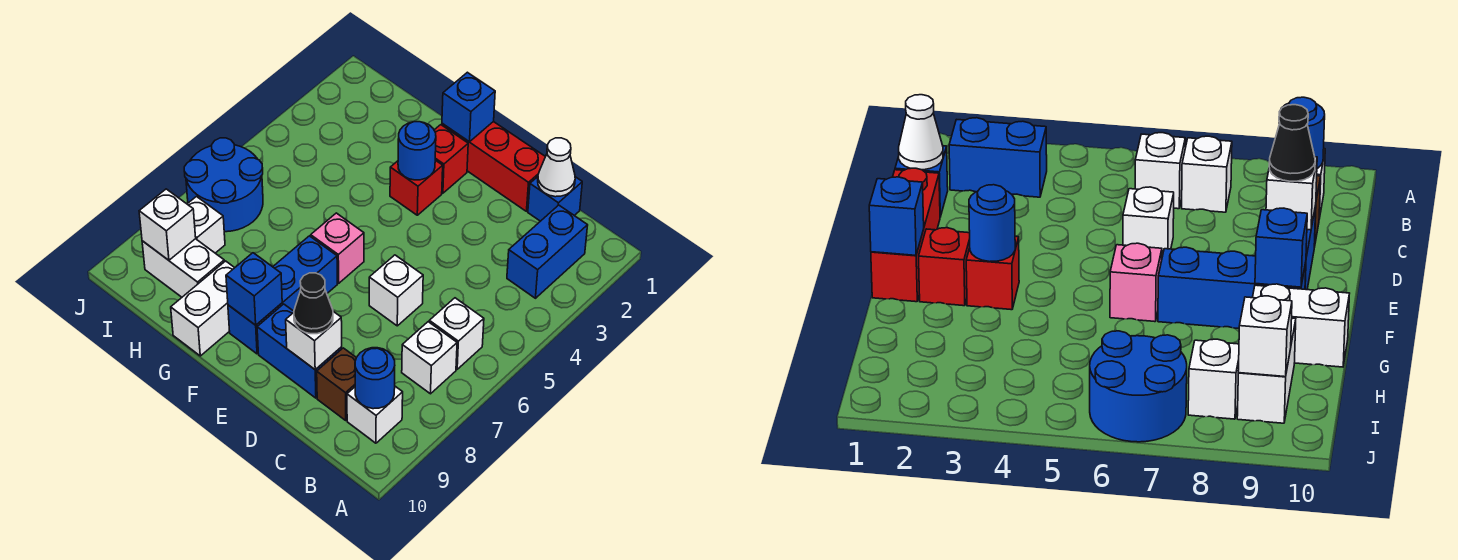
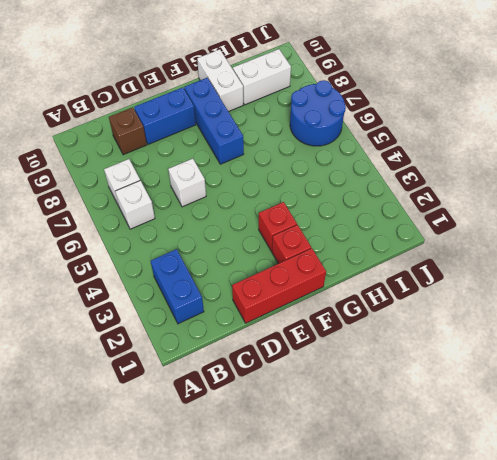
none -> white brick B9 level 1
none -> blue brick C1 level 1
none -> pink brick F6 level 1

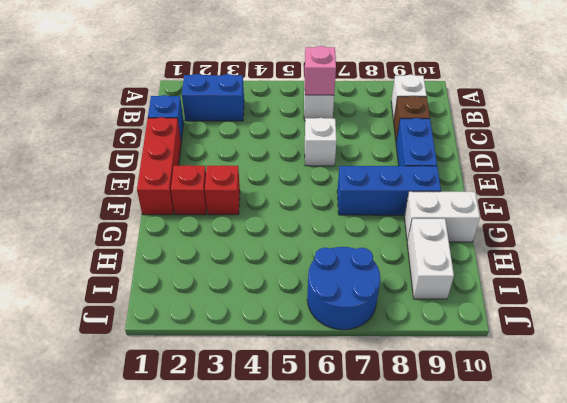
pink brick B6 level 2 -> pink brick F6 level 1
none -> white brick B7 level 1
none -> white brick I8 level 1
none -> blue round brick B9 level 2

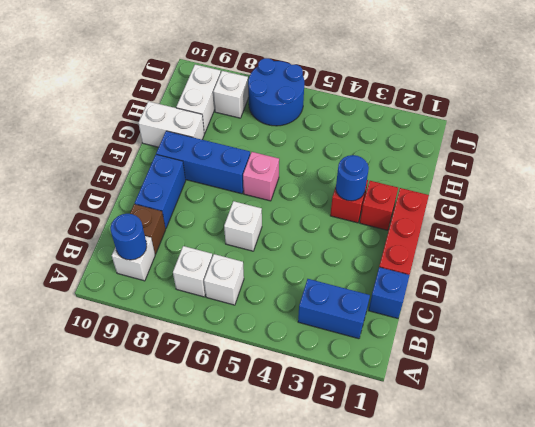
none -> white cone C1 level 2
none -> white brick D9 level 2
none -> blue brick F1 level 2

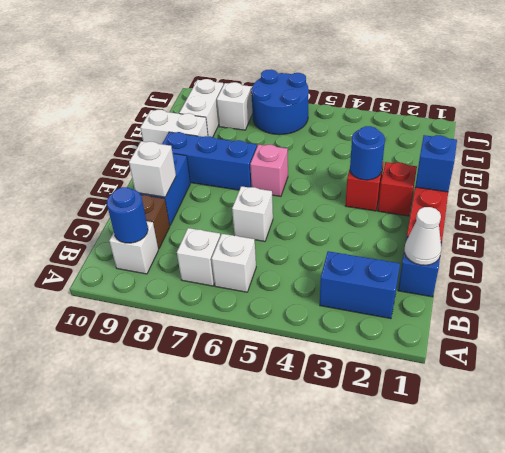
none -> blue brick F9 level 2
none -> white brick I9 level 2
none -> black cone D9 level 3

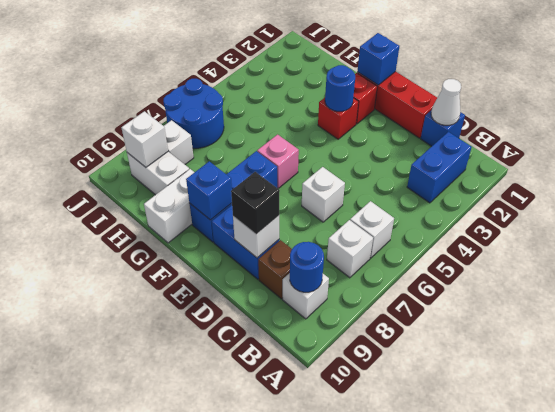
black brick D9 level 3 -> black cone D9 level 3

